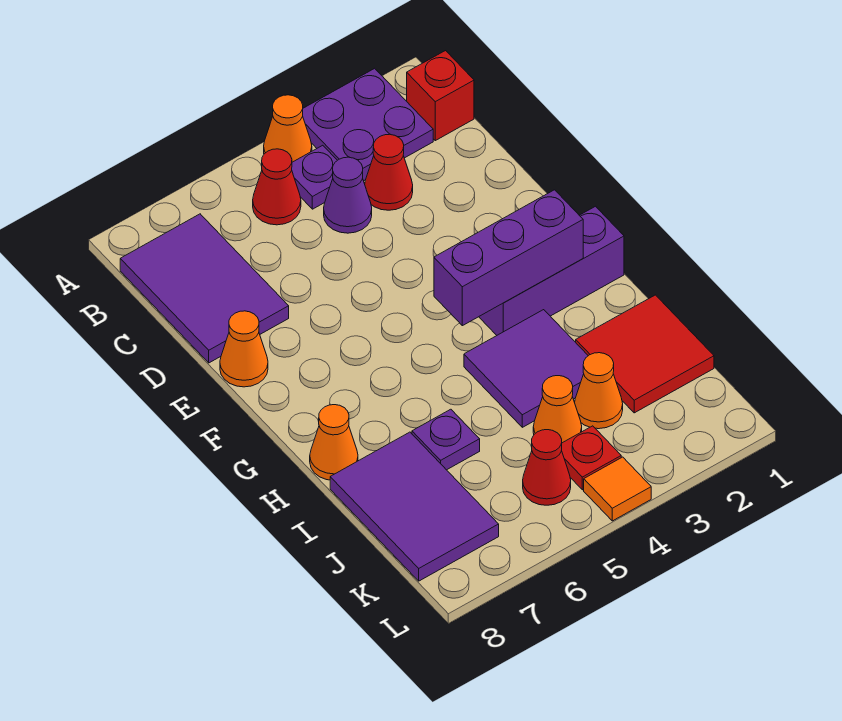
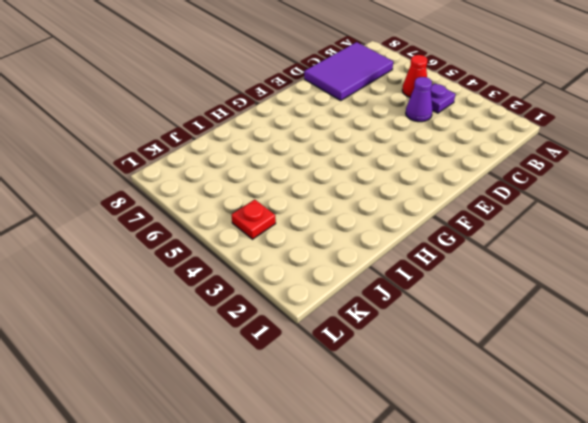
none -> purple plate A2:B3 level 1
none -> orange cone A4 level 1
none -> red brick B1 level 1

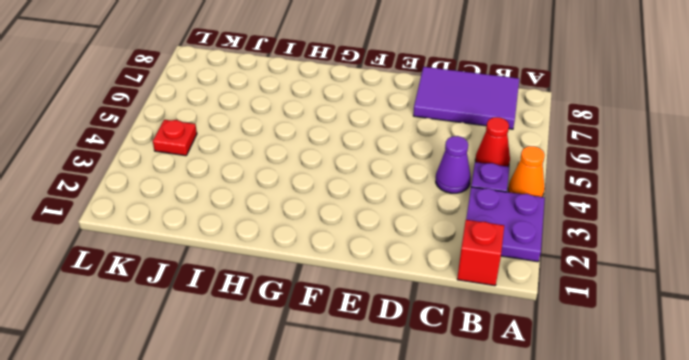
none -> red cone C3 level 1
none -> orange cone E8 level 1
none -> purple brick G1:G3 level 1

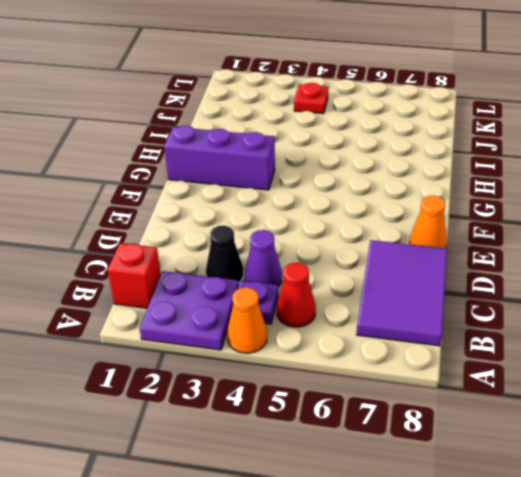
black cone C3 level 1 -> red cone C3 level 1
none -> purple tile H3:I4 level 1
none -> orange cone H8 level 1
none -> red tile I1:J2 level 1

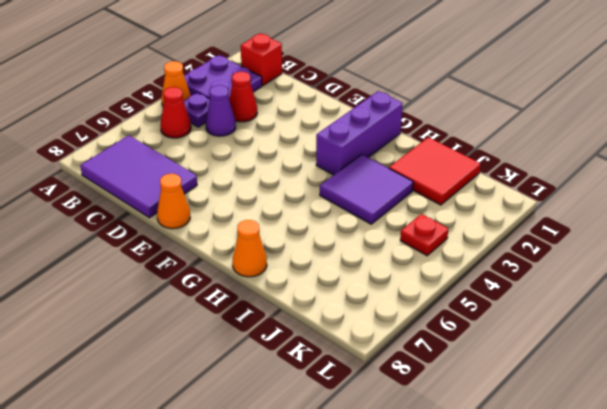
none -> purple plate I6 level 1
none -> purple tile I7:K8 level 1
none -> orange cone J3 level 1

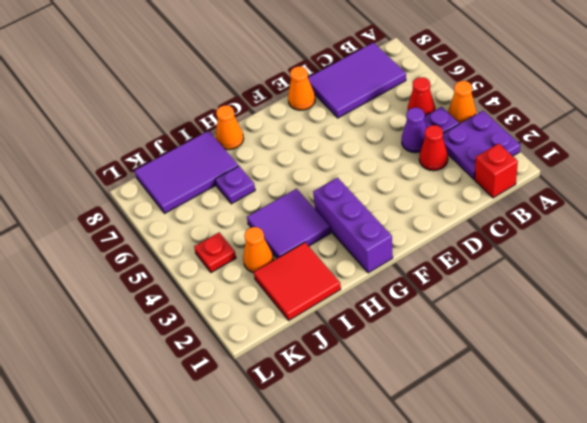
none -> orange cone J4 level 1
none -> red cone K5 level 1
none -> orange tile L4 level 1

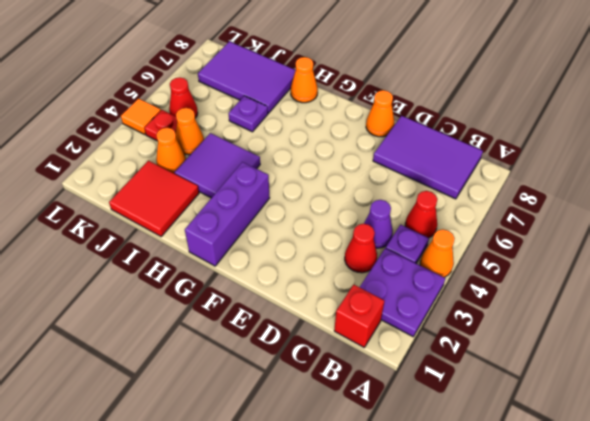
none -> purple brick G2:G4 level 2

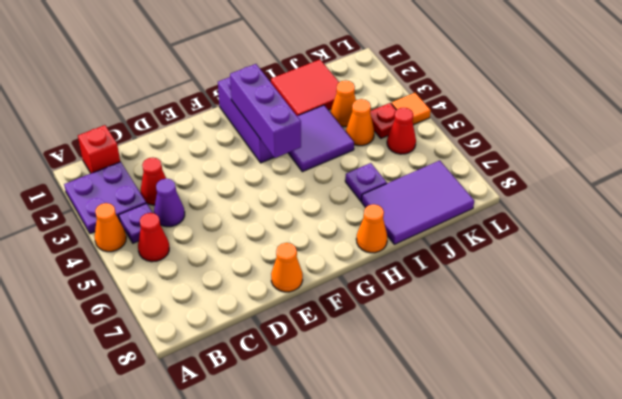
none -> purple tile B7:D8 level 1

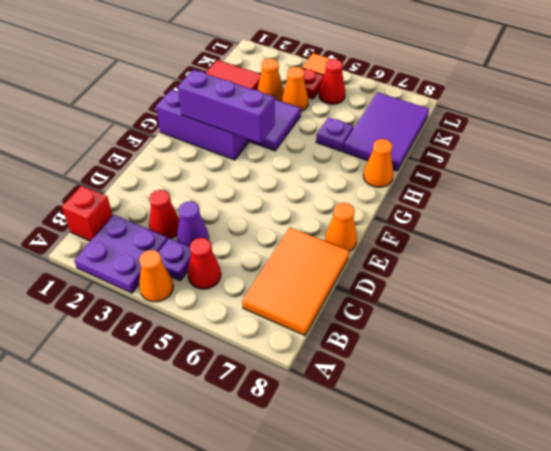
orange tile B7:D8 level 1 -> purple tile B7:D8 level 1

